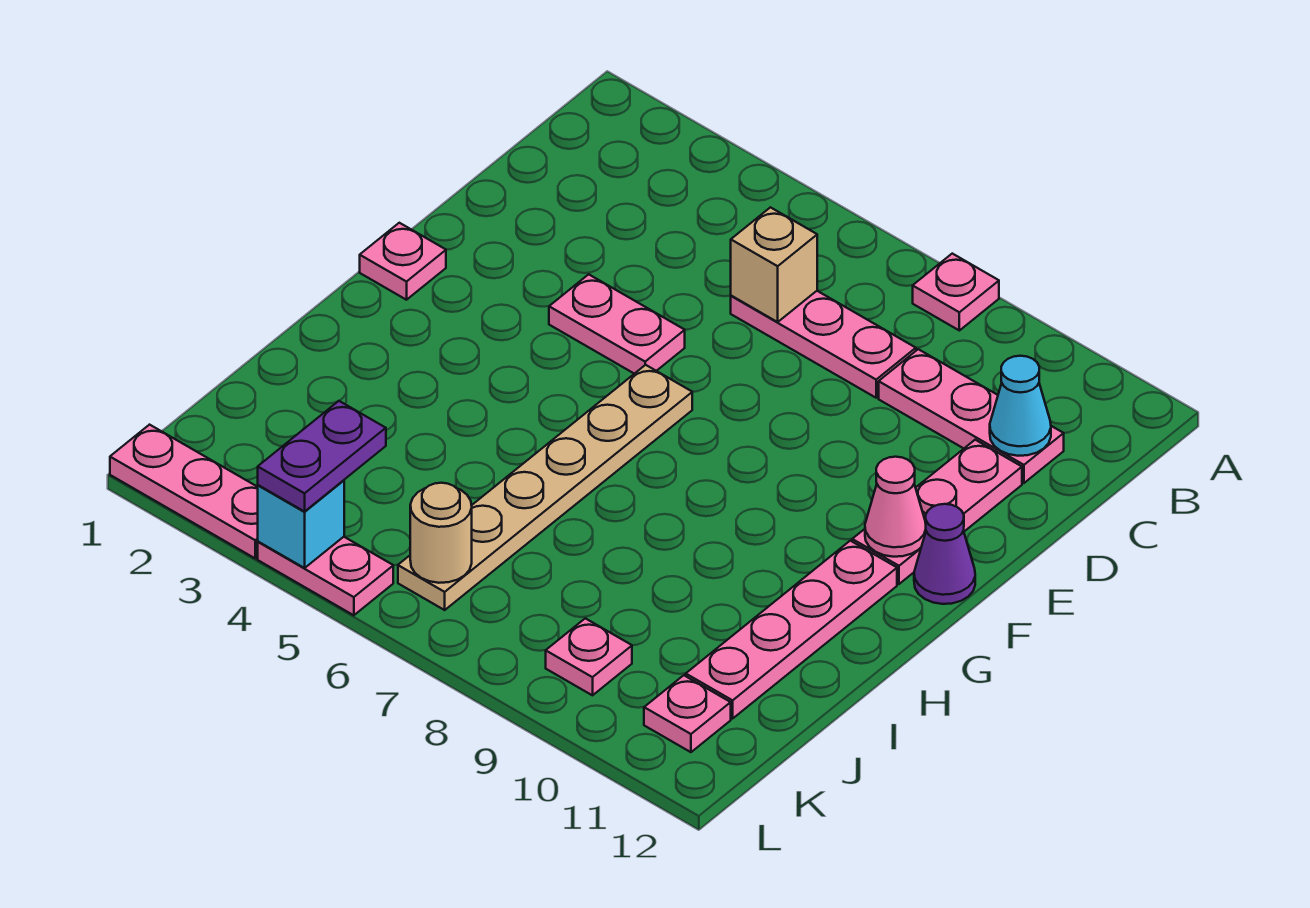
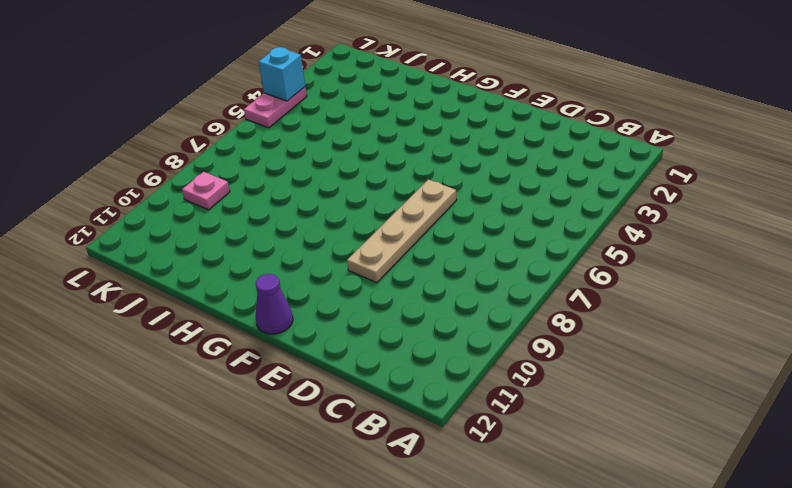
tan plate E6:E9 level 1 -> none
none -> pink plate A8 level 1
none -> pink plate C6:C8 level 1
none -> pink plate C9:C11 level 1

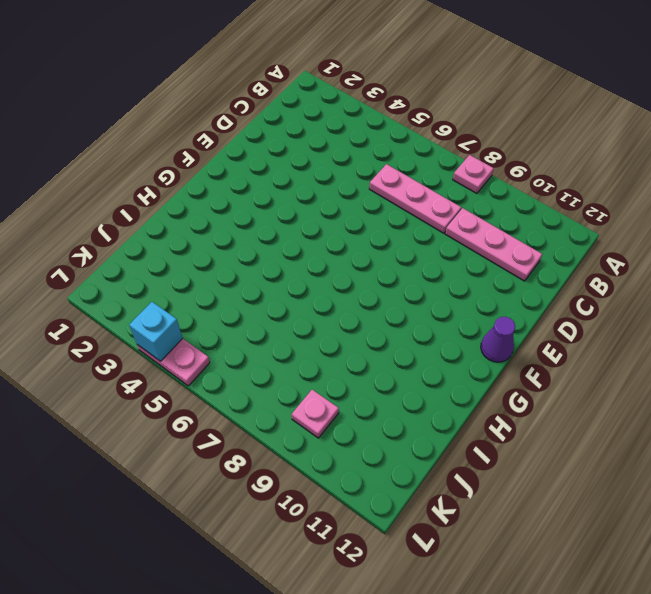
none -> pink plate D11:F11 level 1
none -> pink plate E4:E5 level 1
none -> pink plate F1 level 1

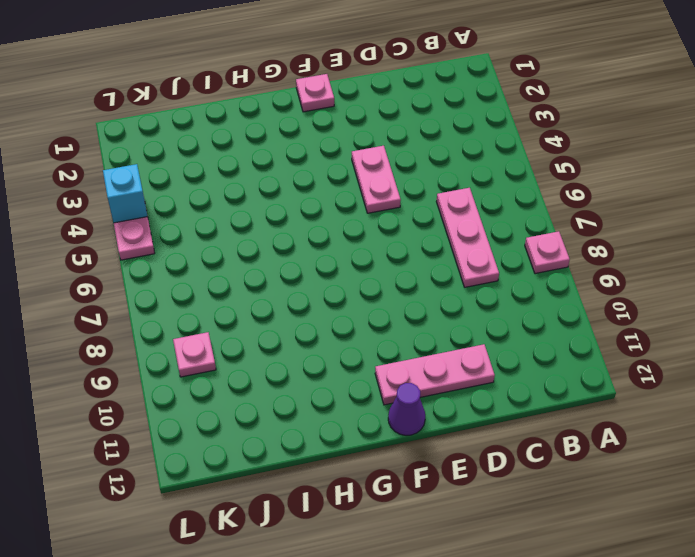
none -> pink plate C9:C11 level 1
none -> tan plate F6:K6 level 1
none -> pink plate G11:J11 level 1

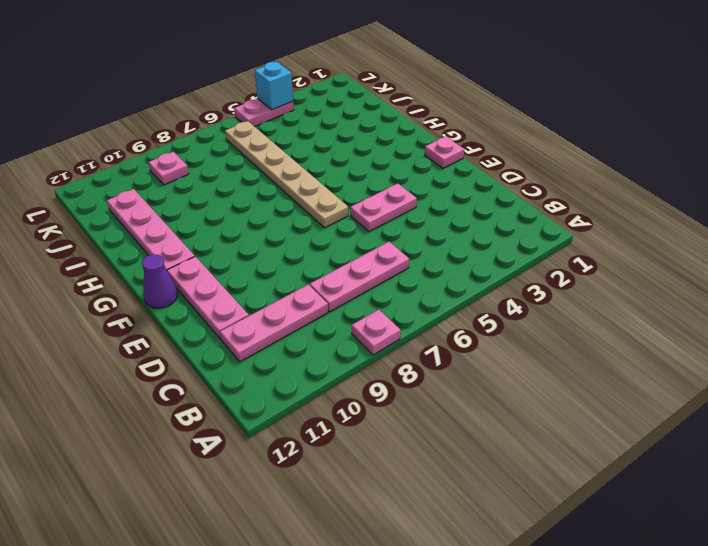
none -> pink plate K11 level 1
none -> pink plate L1:L3 level 1
none -> tan brick C6 level 2

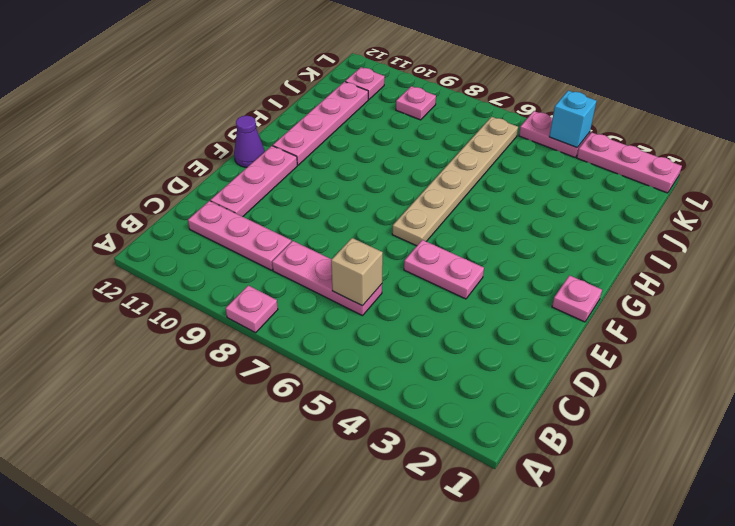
none -> cyan cone C11 level 2
none -> pink cone F11 level 2
none -> tan round brick K6 level 2

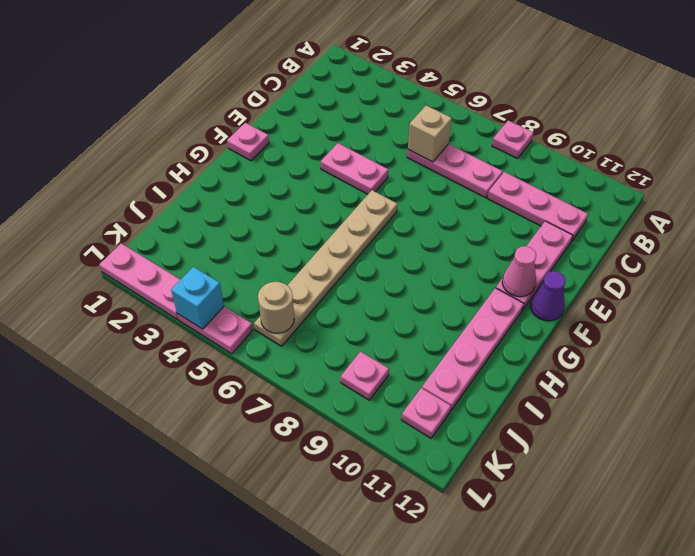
none -> cyan cone C11 level 2
none -> purple plate K4:L4 level 3

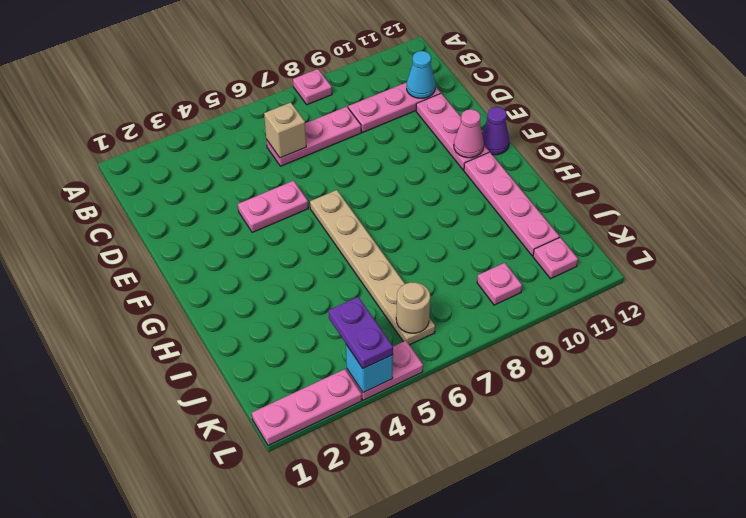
none -> pink plate F1 level 1

